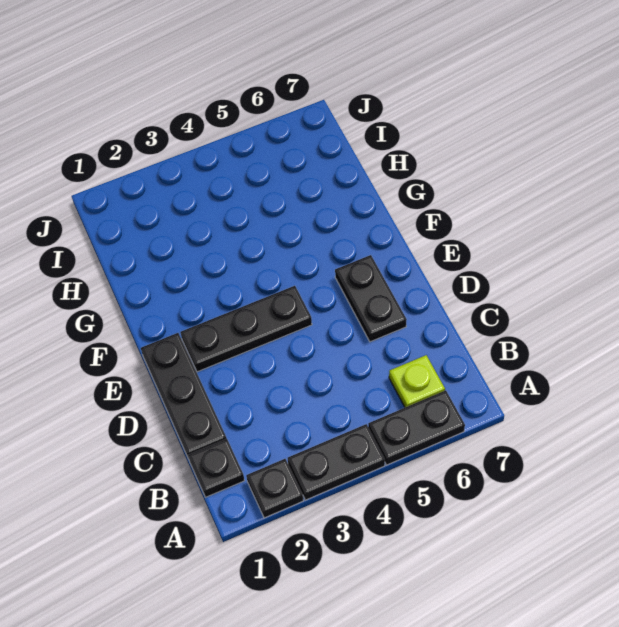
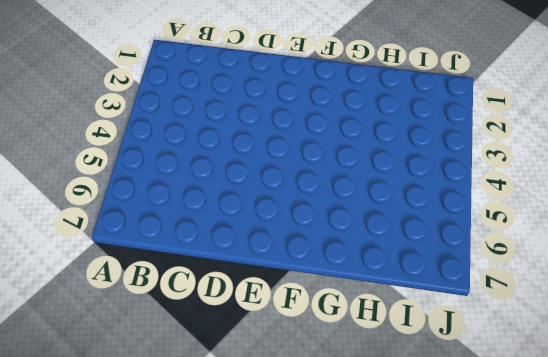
none -> black plate A2 level 1
none -> black plate A3:A4 level 1

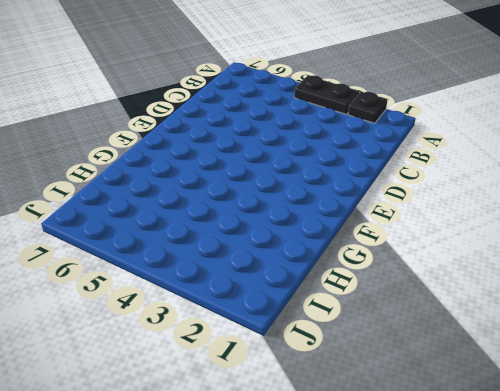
none -> black plate A5:A6 level 1
none -> black plate B1 level 1

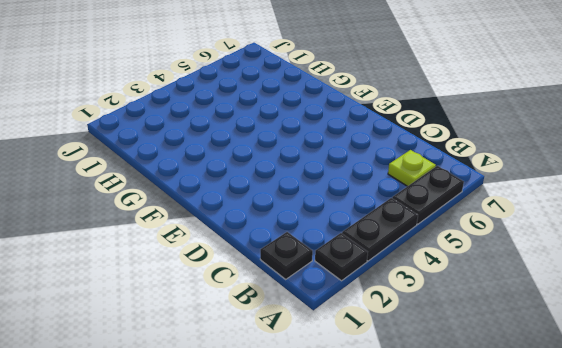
none -> black plate C1:E1 level 1
none -> black plate D6:E6 level 1

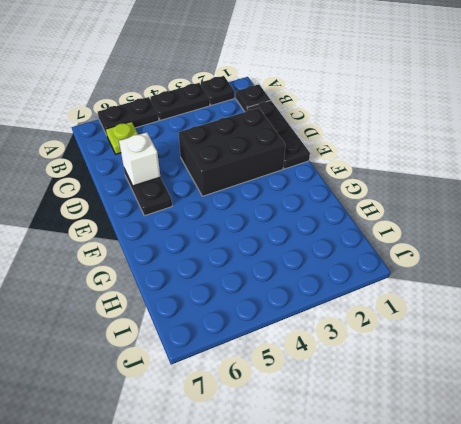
black brick D2:E4 level 1 -> black plate E2:E4 level 1
white brick D6 level 2 -> none

